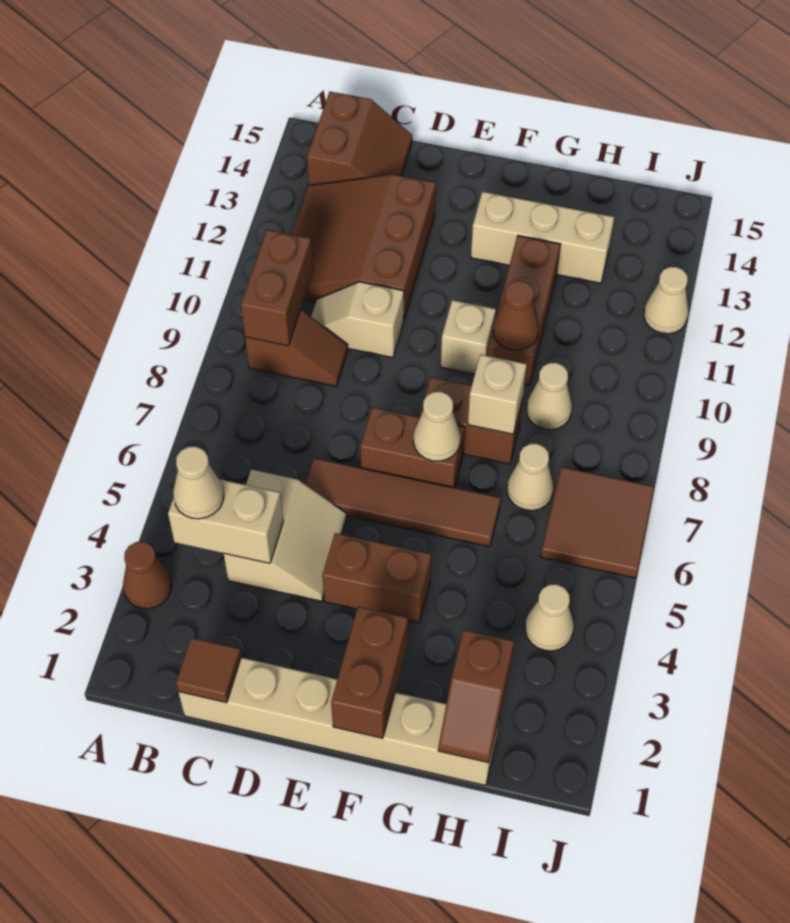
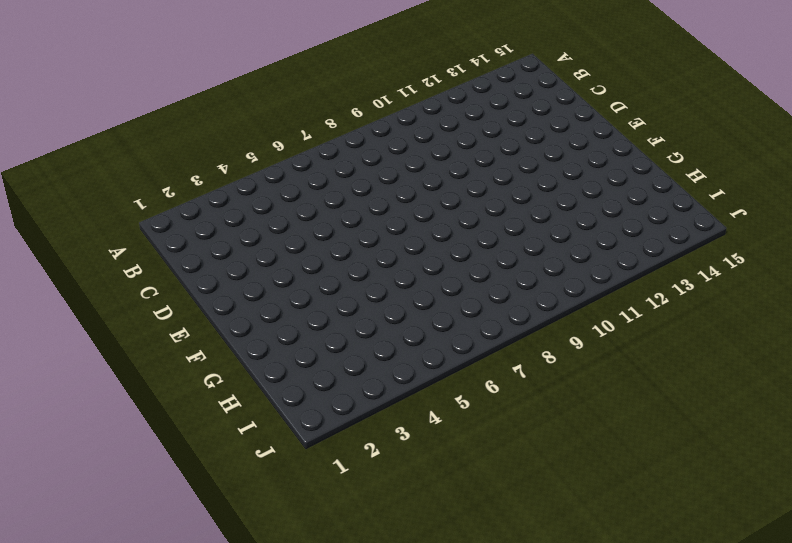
none -> brown cone A3 level 1
none -> brown slope B9:C9 level 1 top B
none -> brown slope B11:D13 level 1 top D

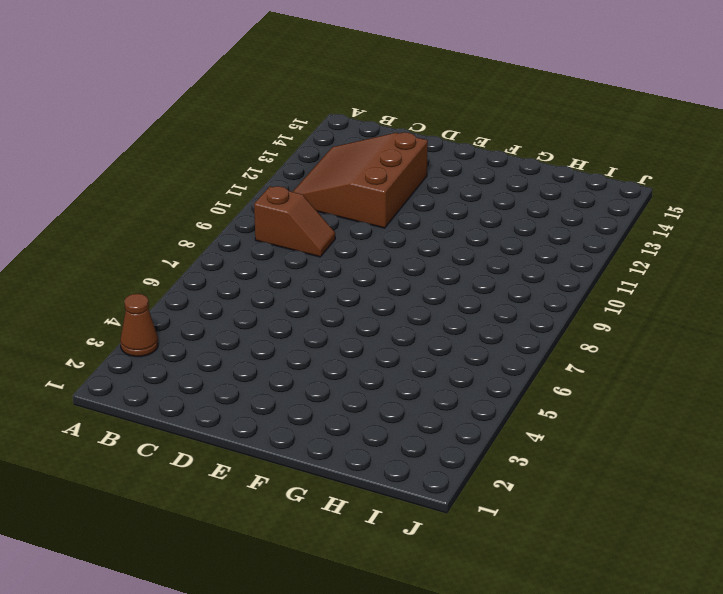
none -> brown slope B14:C15 level 1 top B
none -> tan brick C1:H1 level 1
none -> tan slope C4:D5 level 1 top C

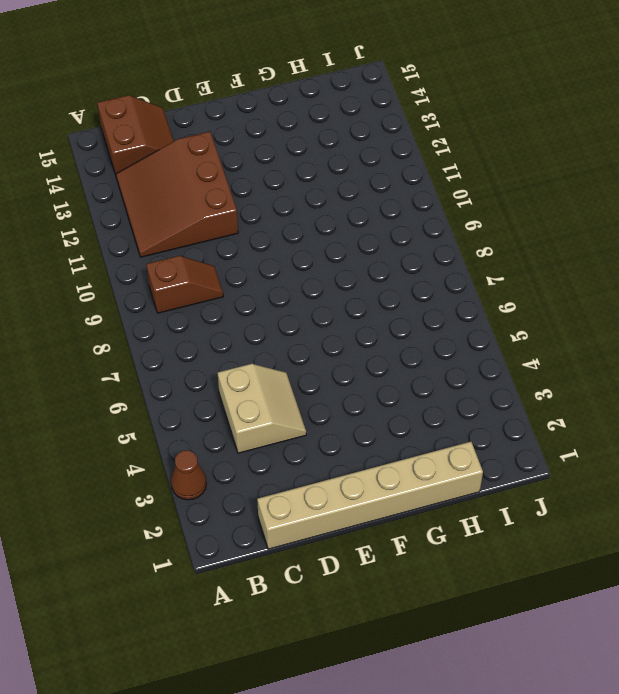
none -> tan slope C10:D10 level 1 top D
none -> brown tile D6:G6 level 1
none -> brown brick E4:F4 level 1

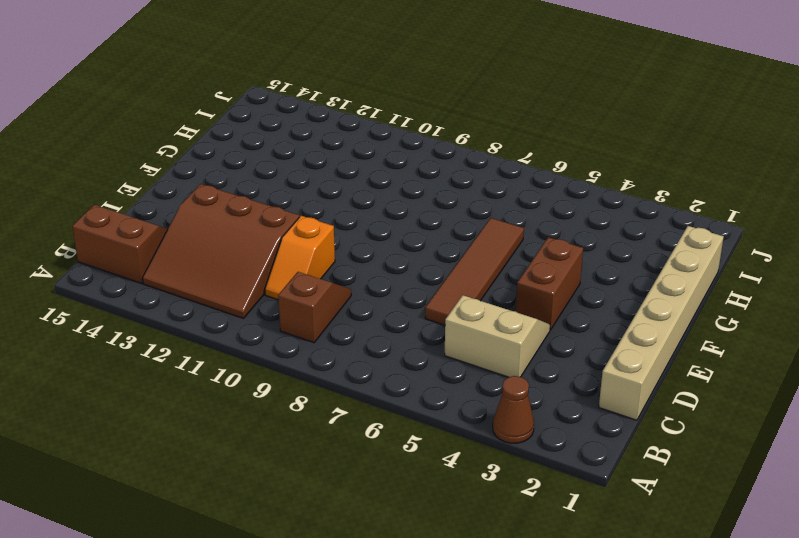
orange slope C10:D10 level 1 top D -> tan slope C10:D10 level 1 top D
none -> brown brick E7:F7 level 1
none -> brown brick F8:G8 level 1
none -> tan brick F10 level 1

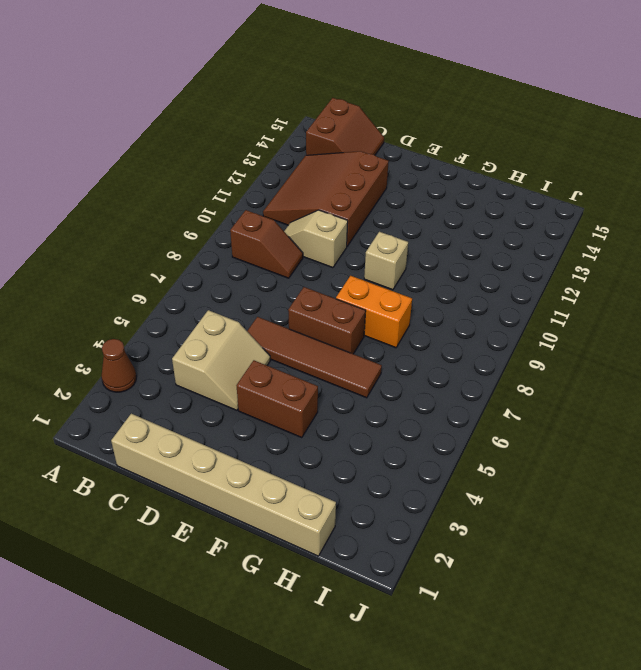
orange brick F8:G8 level 1 -> brown brick F8:G8 level 1
none -> tan brick F13:H13 level 1
none -> brown brick G10:G12 level 1
none -> tan cone H7 level 1

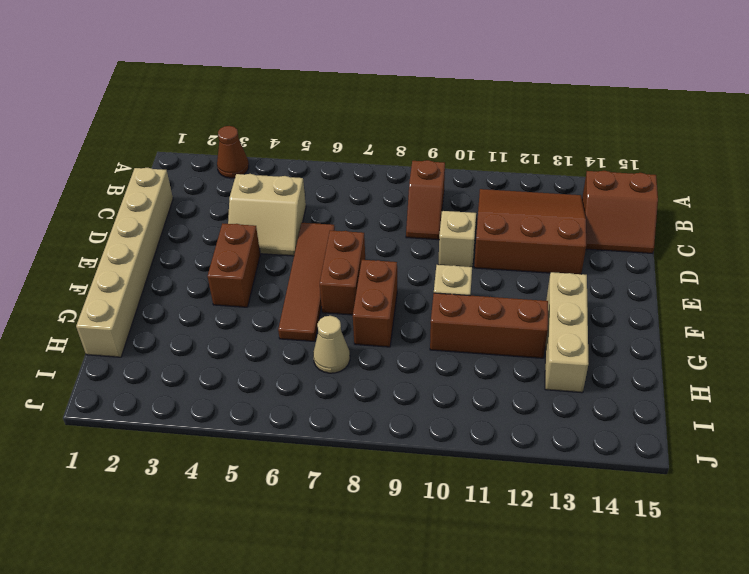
none -> tan cone H9 level 1
none -> tan cone I4 level 1
none -> brown tile I6:J7 level 1

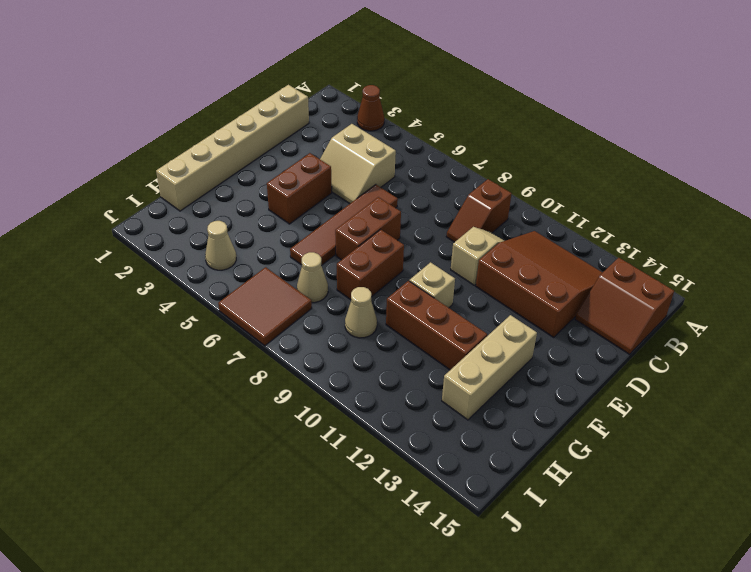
none -> tan cone J12 level 1
none -> tan brick B4:C4 level 2
none -> brown brick B9:B10 level 2

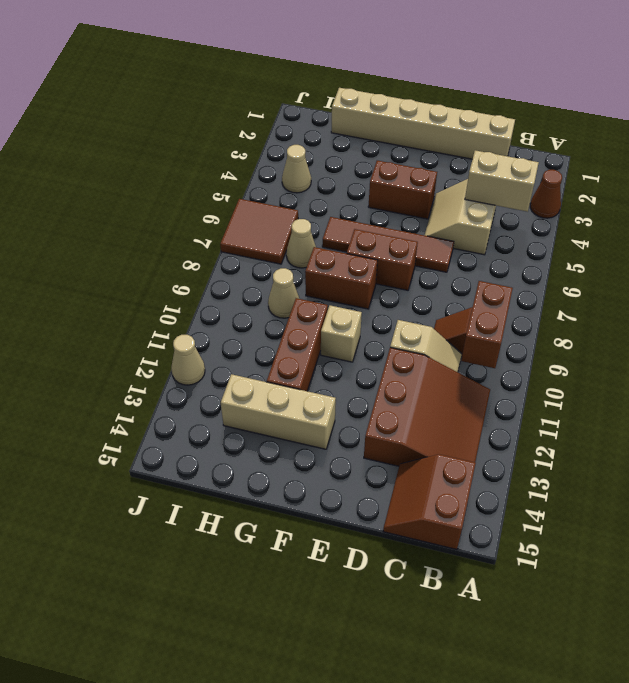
none -> brown tile C1 level 2
none -> brown brick F1:F2 level 2
none -> tan cone F7 level 2

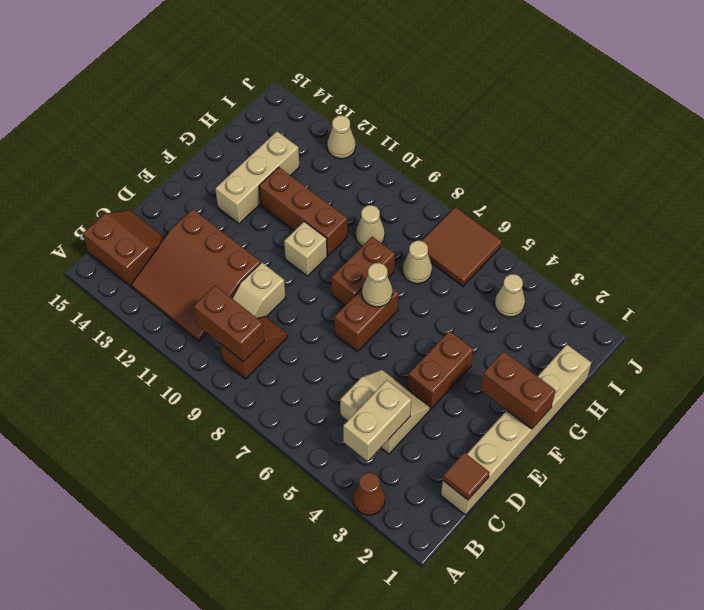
none -> brown tile D6:G6 level 1
none -> tan brick G8 level 2
none -> brown cone G10 level 2

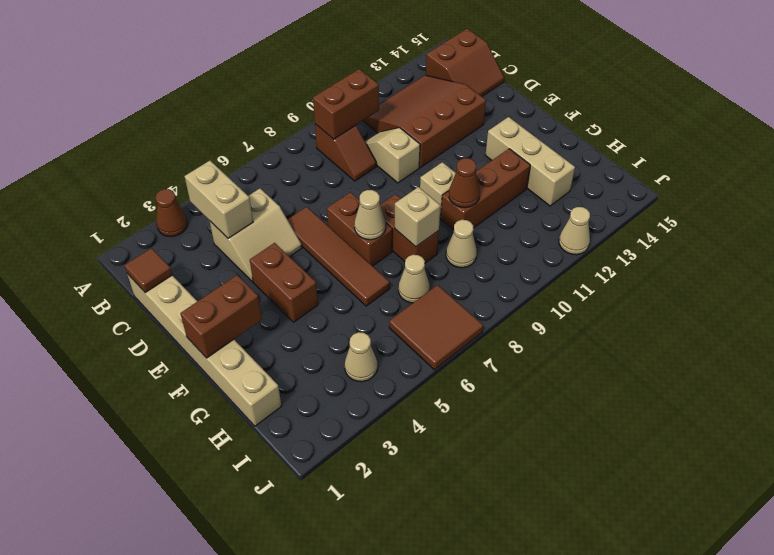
none -> brown slope H1:H2 level 2 top 2
none -> tan cone B4 level 3

